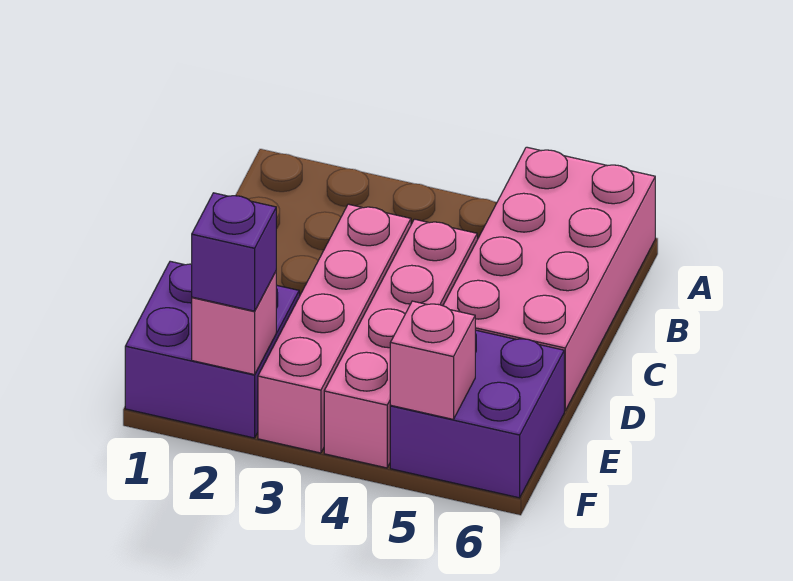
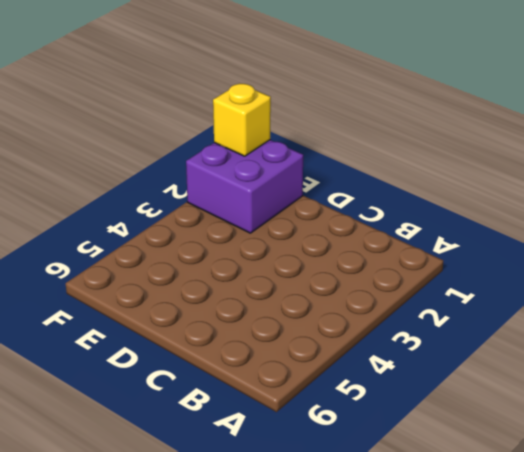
yellow brick F1 level 2 -> none
none -> pink brick A5:D6 level 1
none -> pink brick C3:F3 level 1

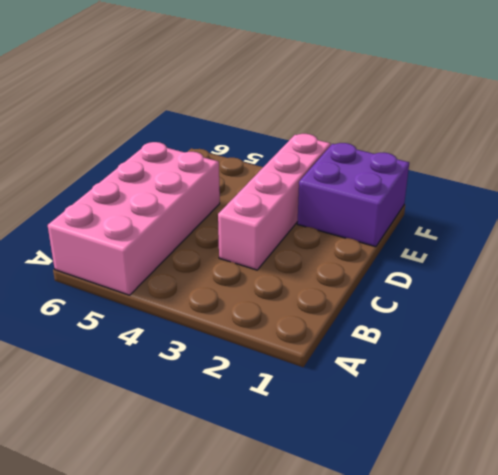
none -> pink brick C4:F4 level 1
none -> purple brick E5:F6 level 1

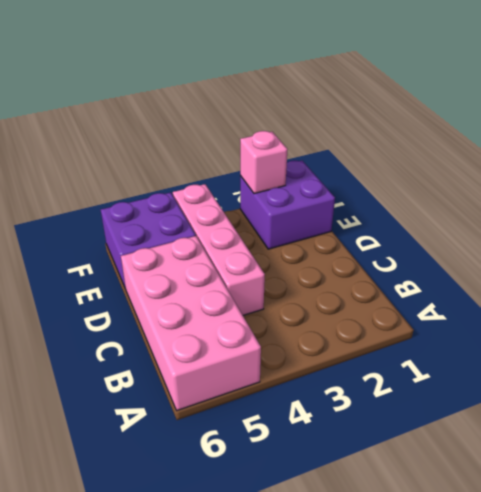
none -> pink brick C3:F3 level 1
none -> pink brick F5 level 2

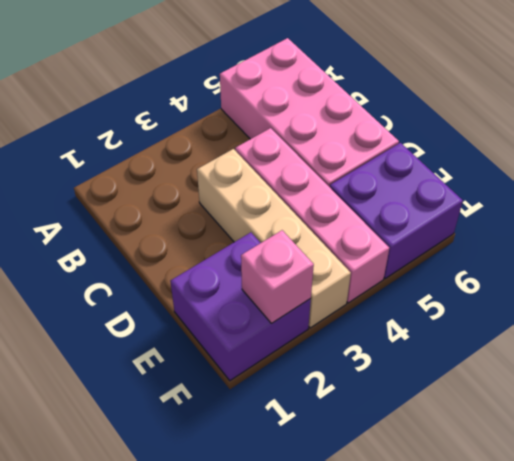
tan brick C3:F3 level 1 -> pink brick C3:F3 level 1
none -> pink brick F5 level 2
none -> purple brick F2 level 3

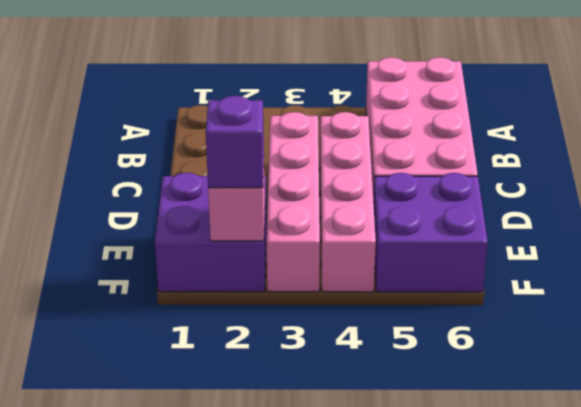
none -> pink brick F5 level 2

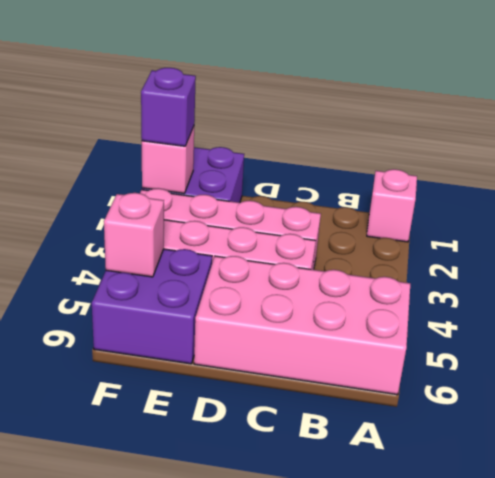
pink brick A1 level 1 -> none

